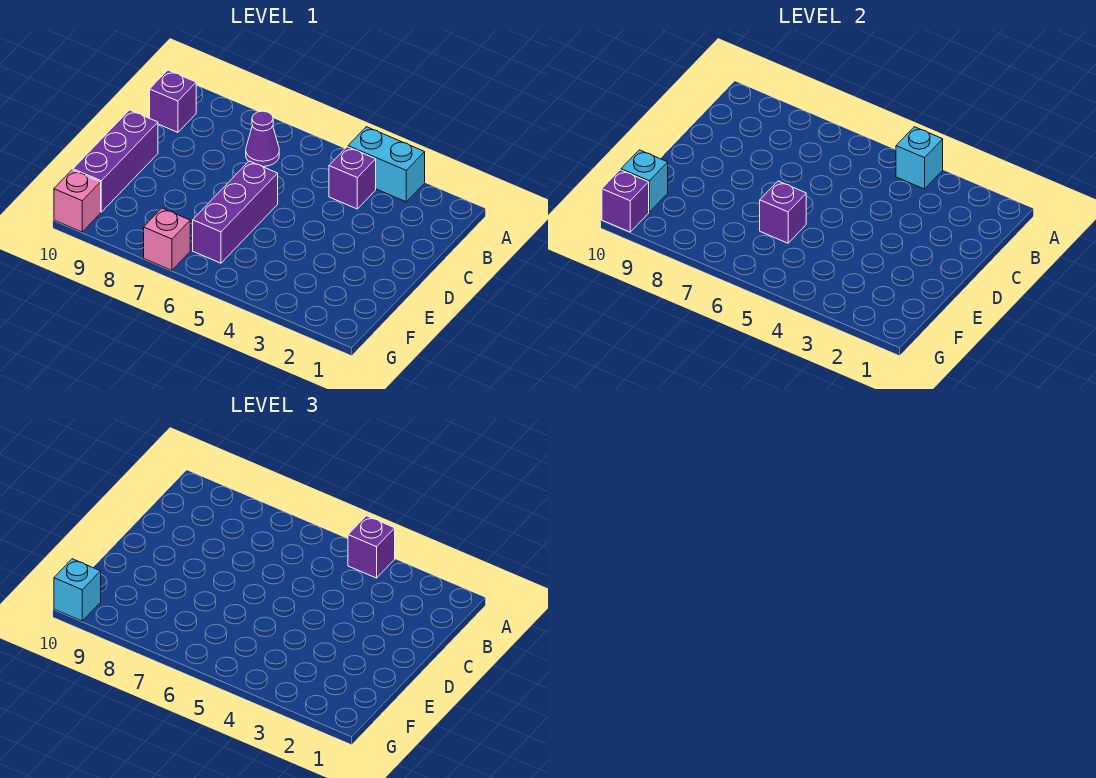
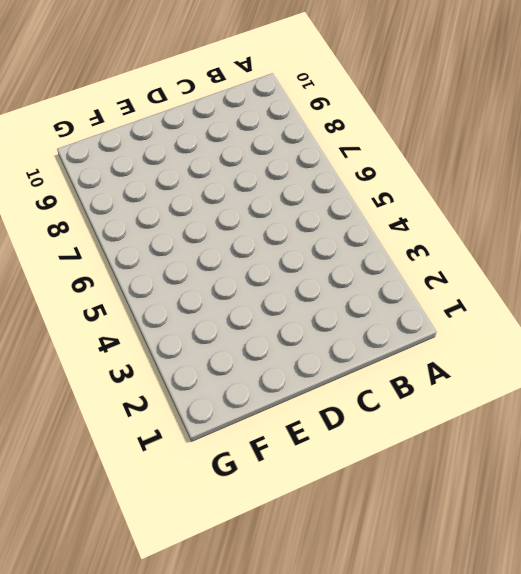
none -> cyan brick A3:A4 level 1
none -> purple brick B4 level 1
none -> purple cone B7 level 1

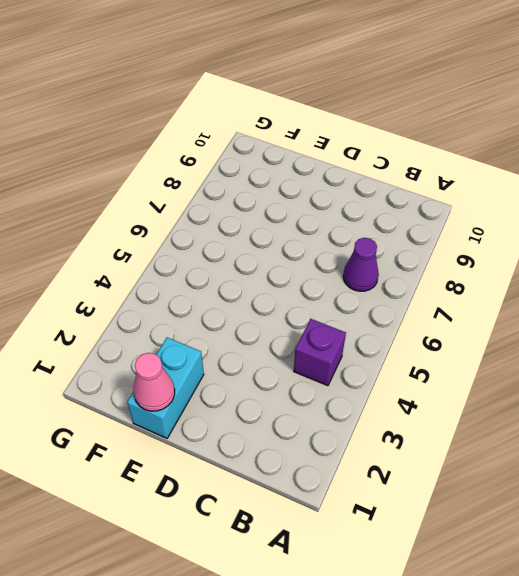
cyan brick E1:E2 level 1 -> cyan brick A3:A4 level 1
pink cone E1 level 2 -> none
none -> purple brick B10 level 1
none -> purple brick D6:F6 level 1
none -> purple brick D10:F10 level 1

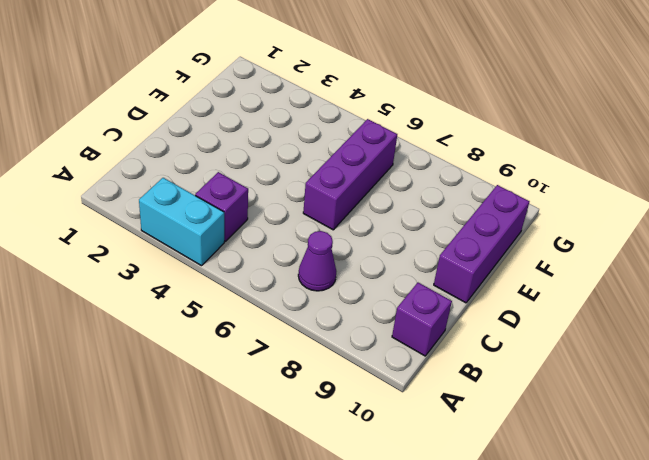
none -> pink brick G7 level 1
none -> pink brick G10 level 1
none -> cyan brick A4 level 2

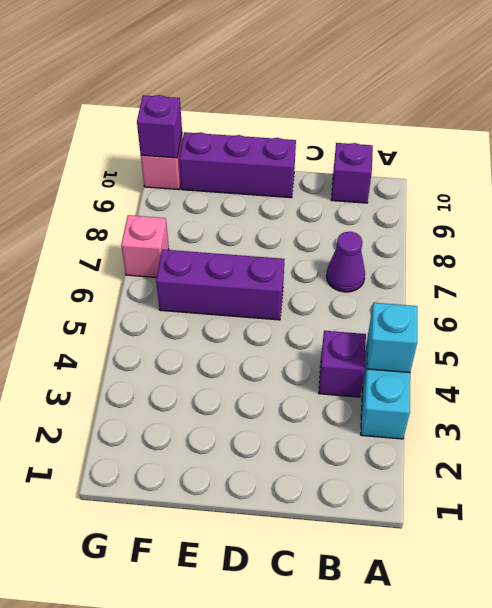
none -> purple brick E6 level 2
none -> cyan brick F10 level 2
none -> purple brick A4 level 3

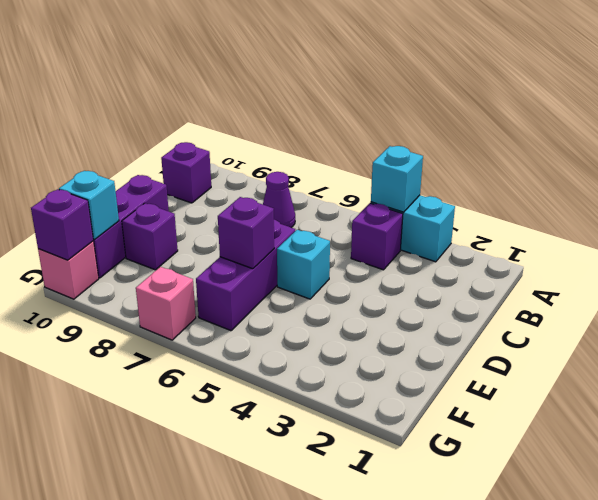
cyan brick D5 level 1 -> cyan brick G10 level 3
purple brick E9 level 1 -> purple brick A4 level 3

